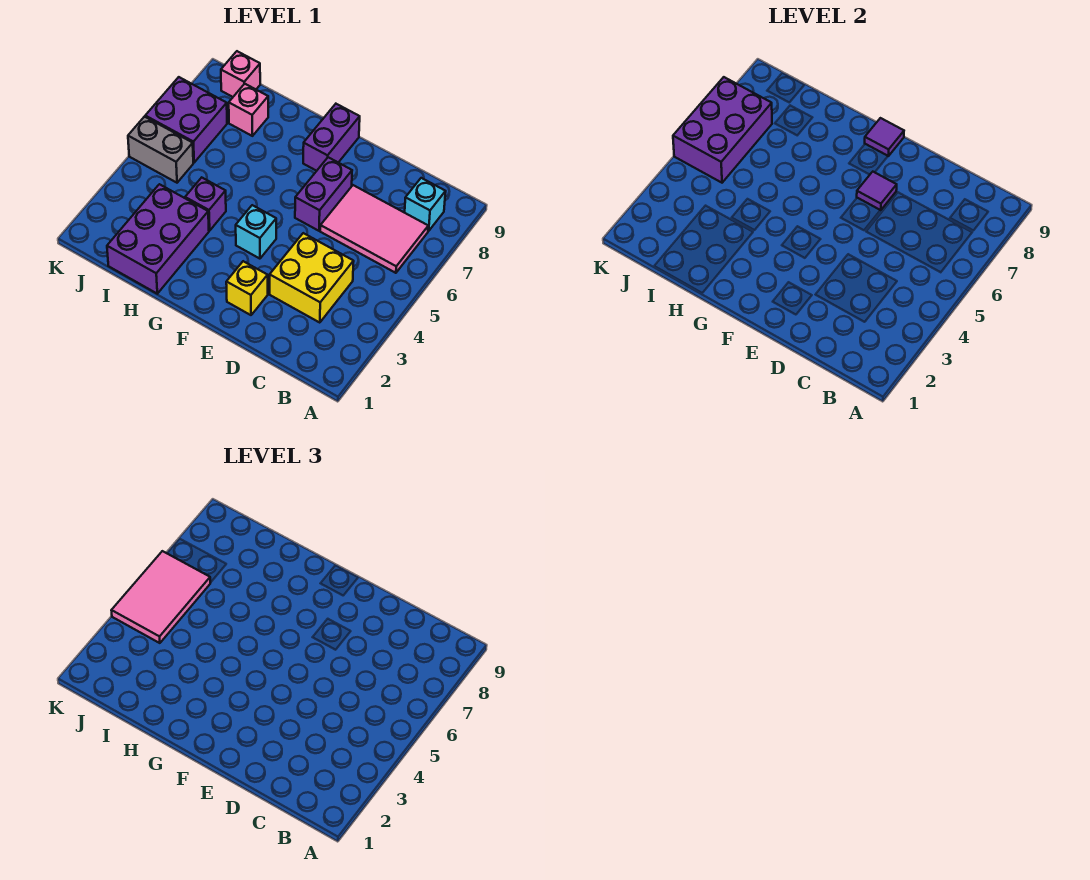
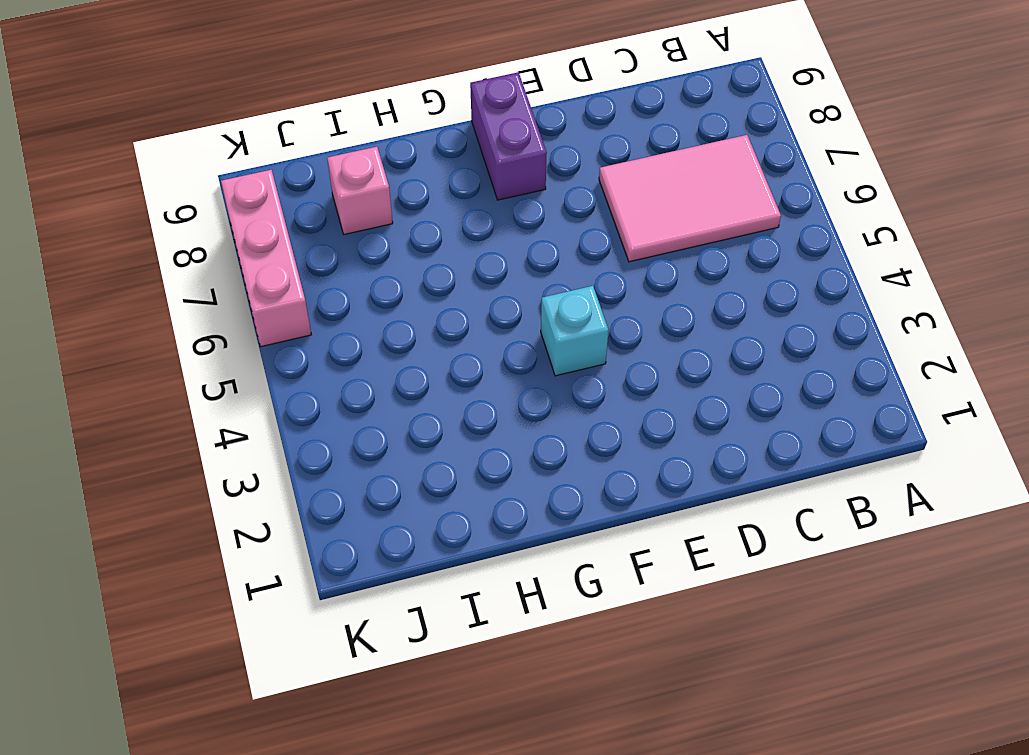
pink brick K6:K8 level 1 -> purple brick J6:K7 level 1
none -> cyan brick B8 level 1
none -> yellow brick C3:D4 level 1
none -> yellow brick E2 level 1

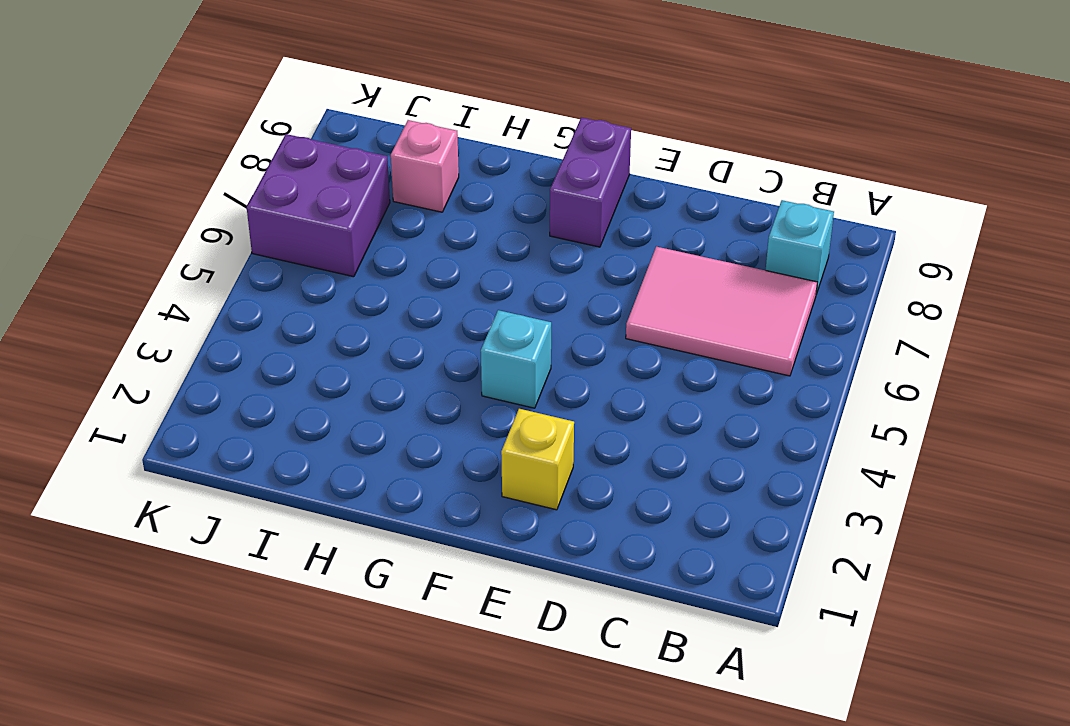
none -> yellow brick C3:D4 level 1
none -> purple brick E6:E7 level 1
none -> purple brick H1:I3 level 1

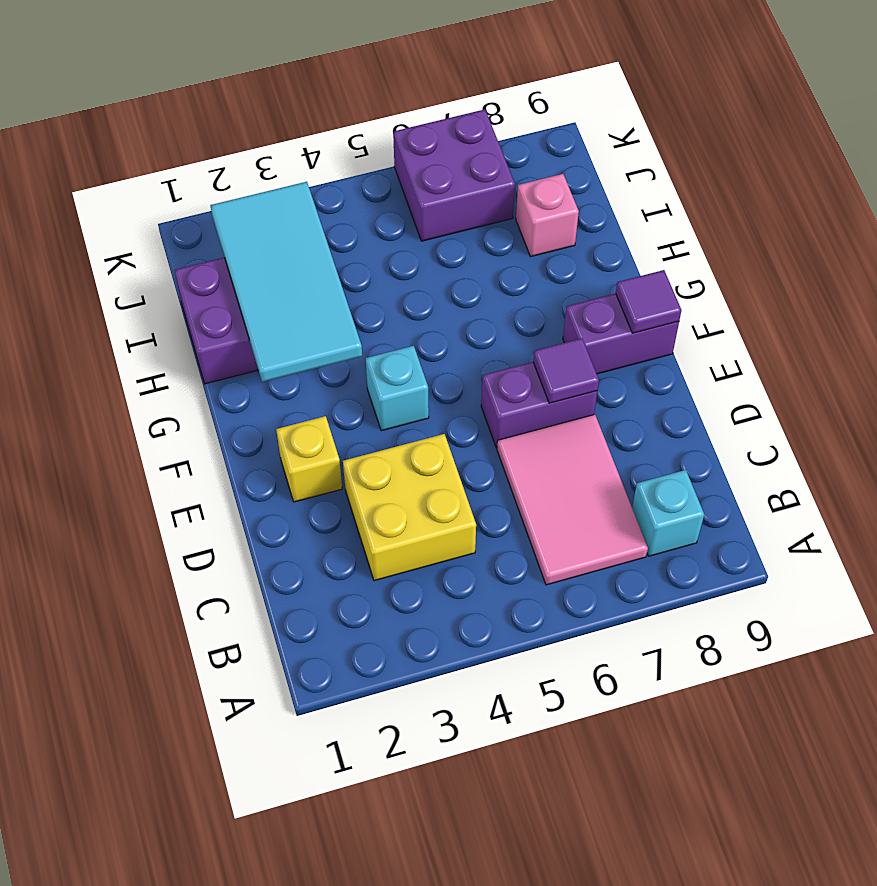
cyan tile G2:J3 level 2 -> none
none -> purple brick H4 level 1
none -> grey brick J5:K5 level 1
none -> pink brick J9 level 1

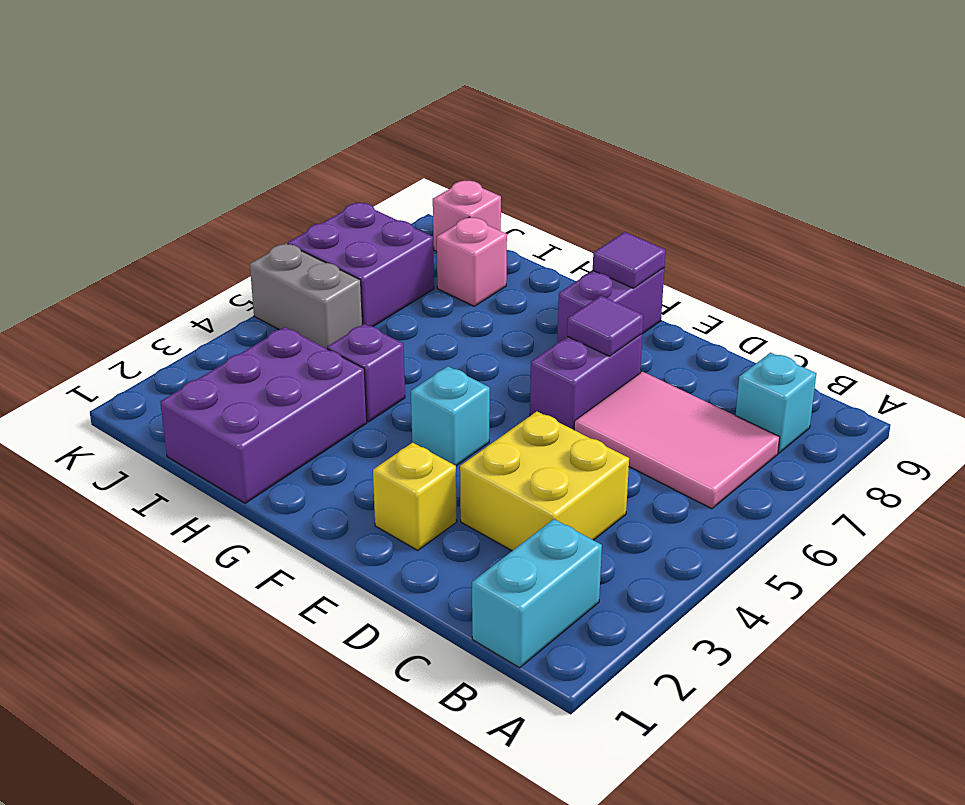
cyan brick B1:B2 level 1 -> none
none -> purple brick J5:K7 level 2
none -> pink tile J4:K6 level 3

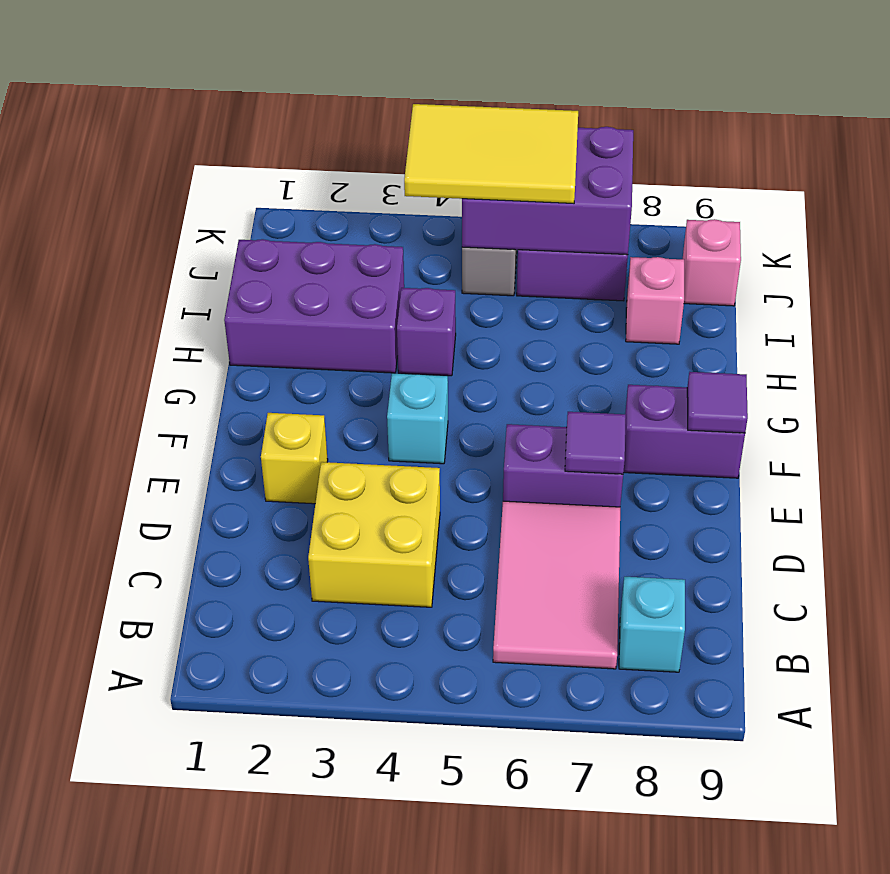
yellow tile J4:K6 level 3 -> pink tile J4:K6 level 3

